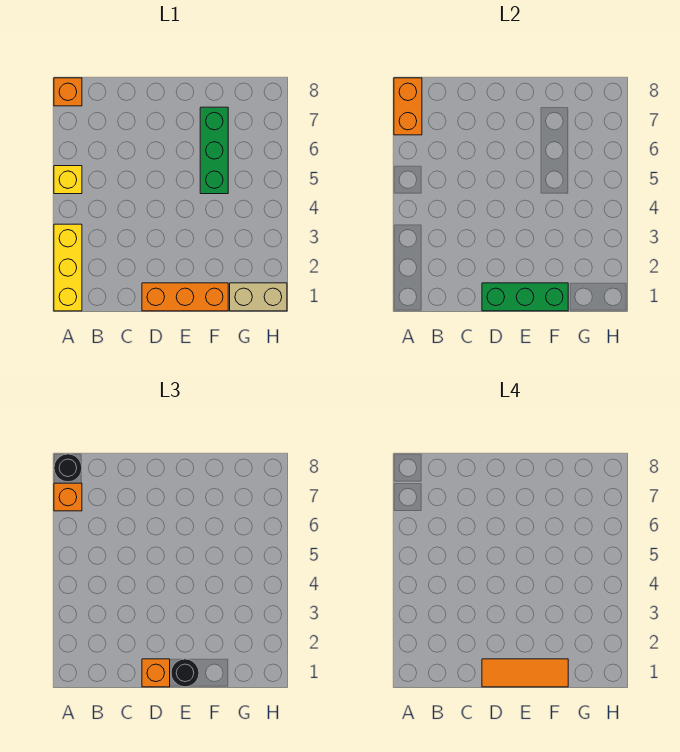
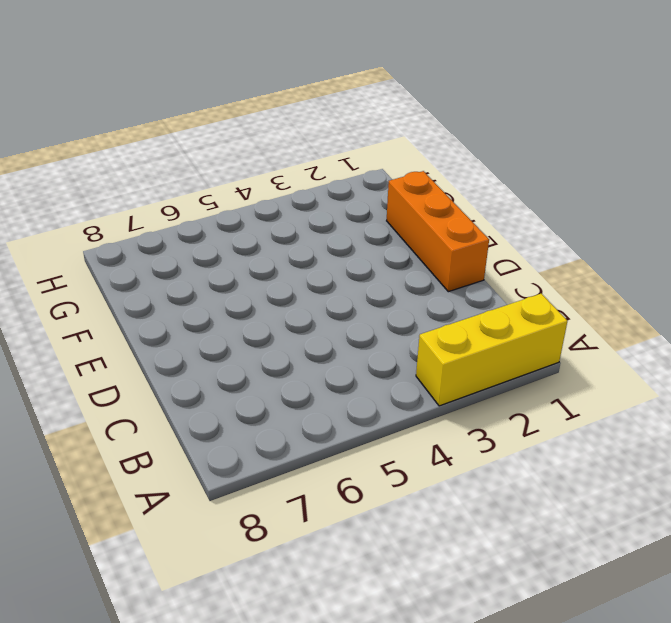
none -> yellow brick A5 level 1
none -> orange brick A8 level 1
none -> green brick F5:F7 level 1

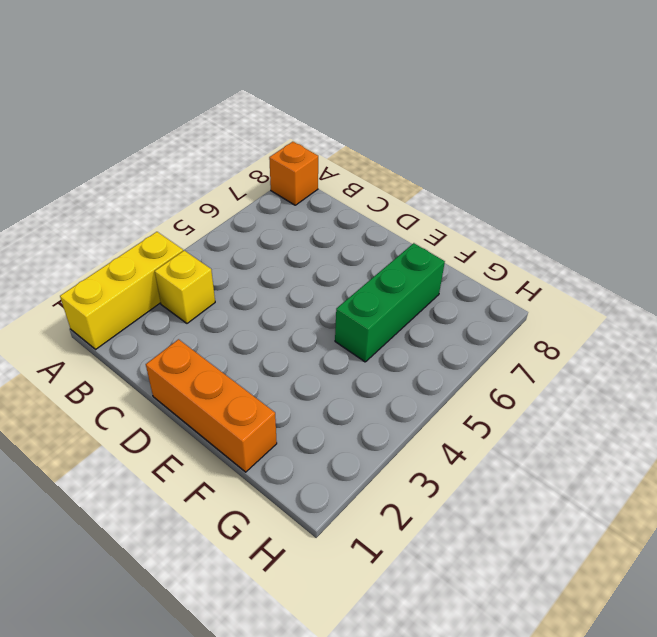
yellow brick B3 level 1 -> yellow brick A5 level 1
none -> tan brick G1:H1 level 1
none -> orange brick A7:A8 level 2
none -> green brick D1:F1 level 2

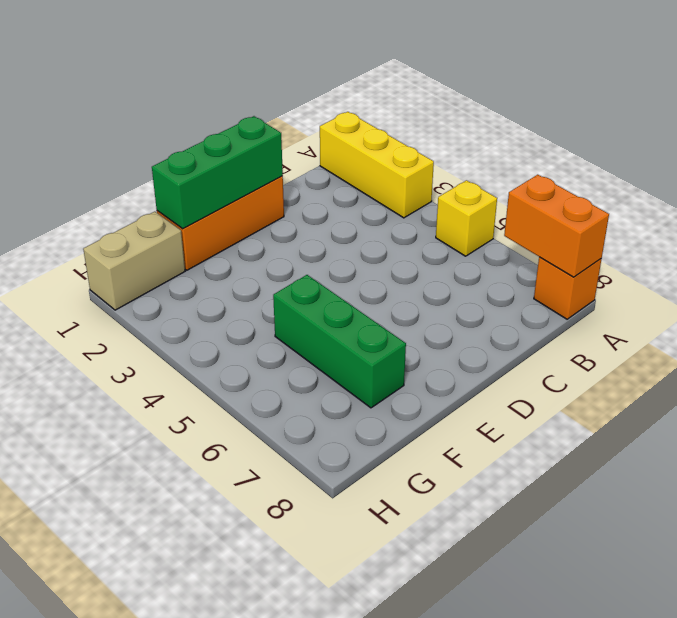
none -> orange brick A7 level 3
none -> black round brick A8 level 3
none -> orange brick D1 level 3

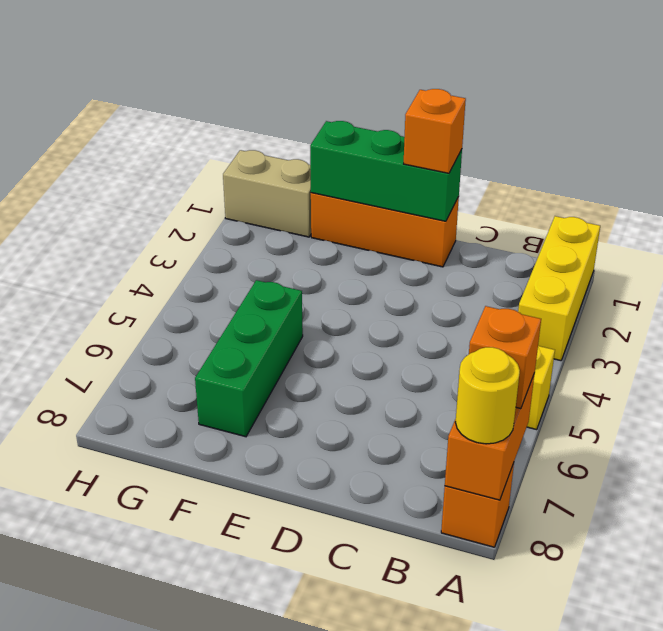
yellow round brick A8 level 3 -> black round brick A8 level 3
none -> black round brick E1 level 3
none -> orange tile D1:F1 level 4

